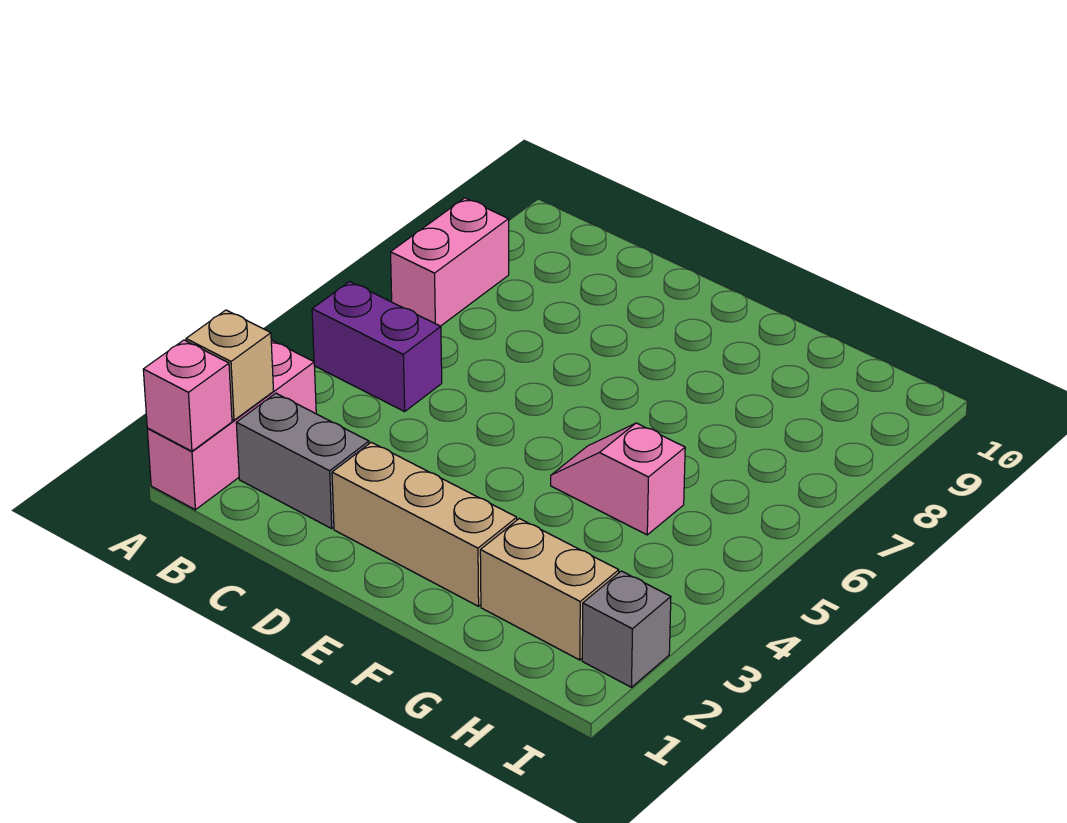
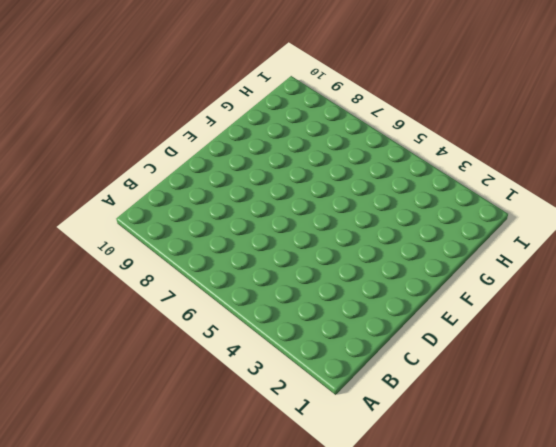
none -> pink brick A1:A3 level 1
none -> purple brick A5:B5 level 1

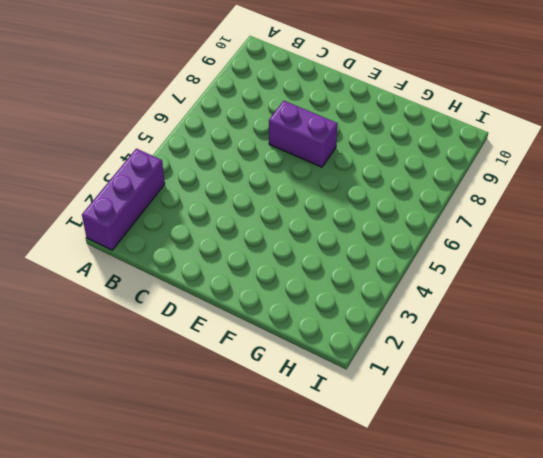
purple brick A1:A3 level 1 -> pink brick A1:A3 level 1
purple brick D7:E7 level 1 -> purple brick A5:B5 level 1
none -> pink brick A7:A8 level 1
none -> grey brick B2:C2 level 1

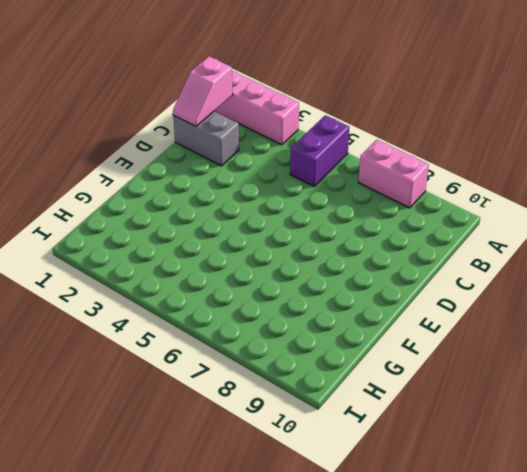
pink slope B1:C1 level 2 top B -> pink slope F5:G5 level 1 top G
grey brick C1:C2 level 1 -> grey brick B2:C2 level 1
none -> tan brick D2:F2 level 1
none -> tan brick G2:H2 level 1

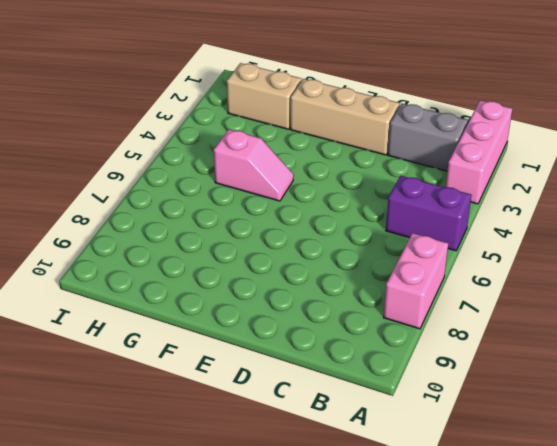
none -> grey brick I2 level 1
none -> pink brick A1 level 2

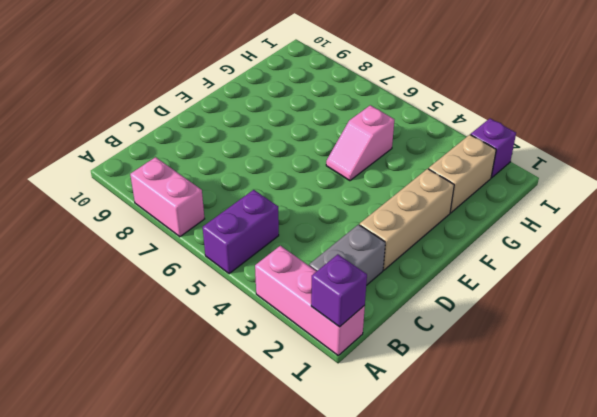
purple brick A1 level 2 -> pink brick A1 level 2
purple brick I2 level 1 -> grey brick I2 level 1
none -> tan brick A2 level 2

